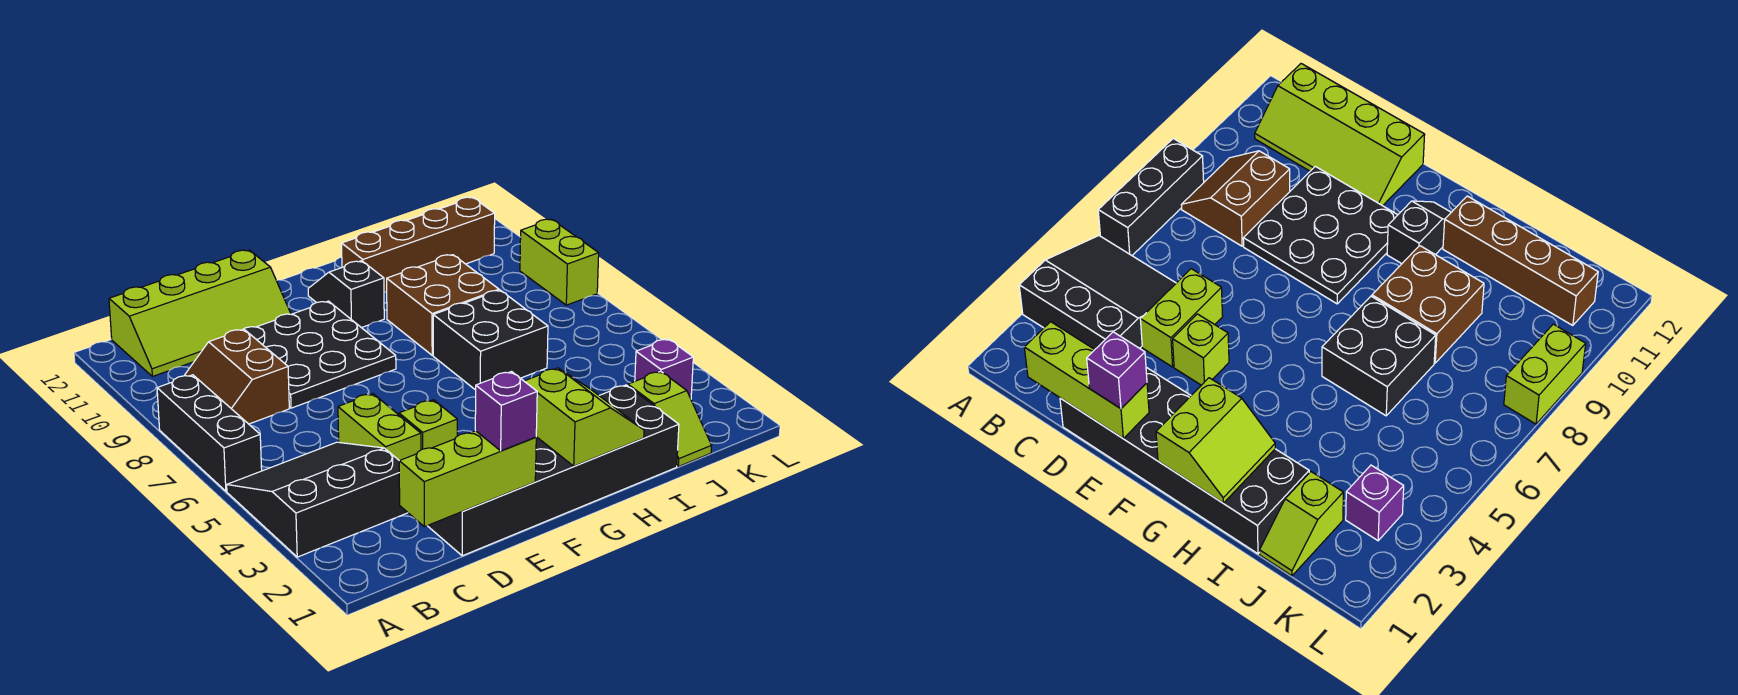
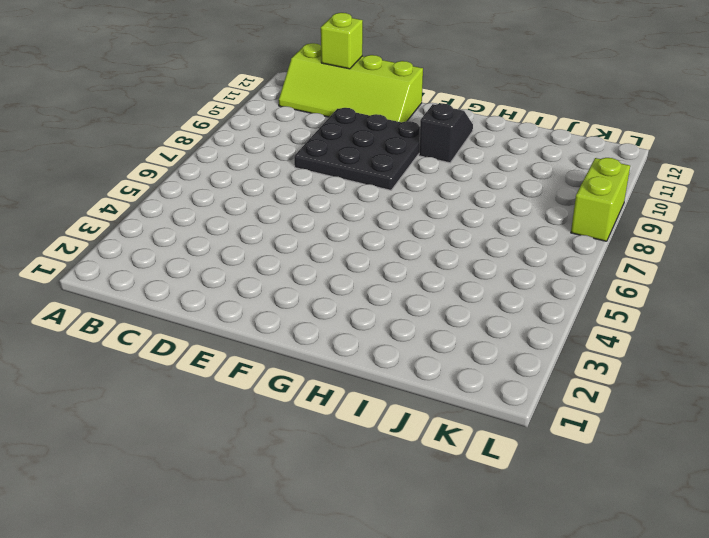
lime brick C12 level 2 -> lime brick E4 level 1
none -> black slope A3:C5 level 1 top 3
none -> black brick A6:A8 level 1
none -> brown slope B8:C9 level 1 top C

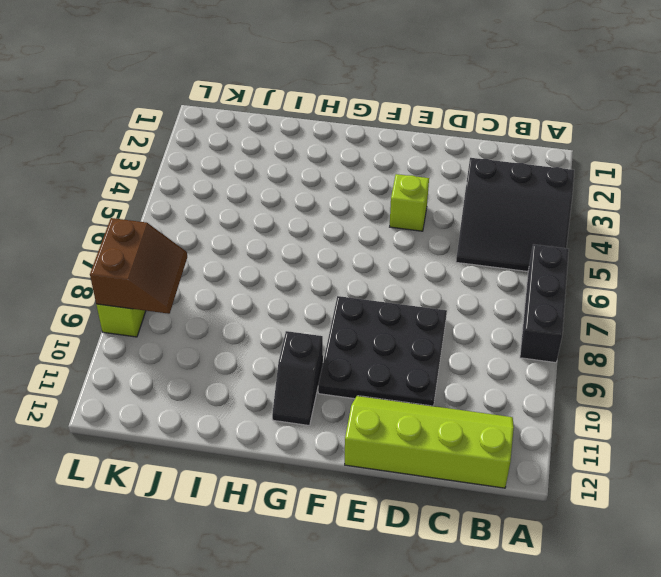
brown slope K8:L9 level 2 top L -> brown slope B8:C9 level 1 top C
none -> black brick D1:I2 level 1
none -> lime brick D4:D5 level 1
none -> black brick H6:I7 level 1

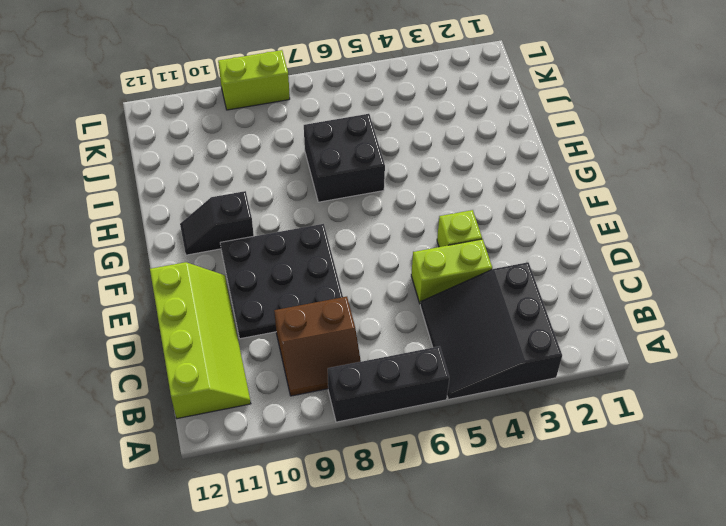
none -> black brick D1:I2 level 1
none -> brown brick H8:I9 level 1
none -> brown brick H11:K11 level 1

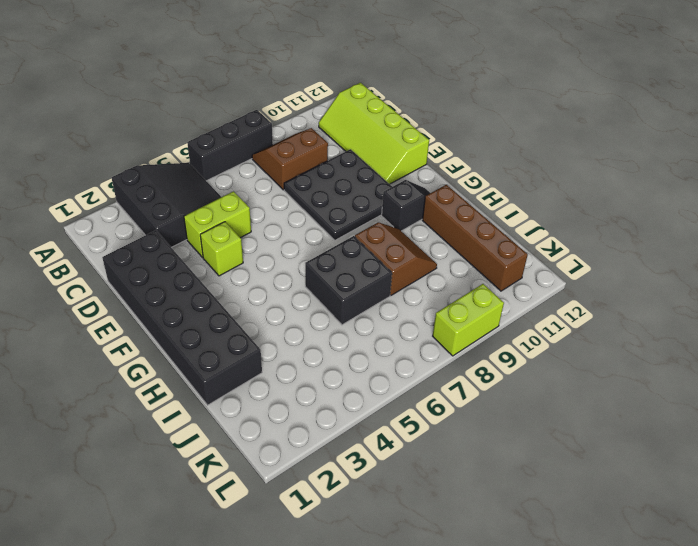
brown slope H8:I9 level 1 top 8 -> brown brick H8:I9 level 1
none -> lime slope J1:J2 level 1 top 2
none -> purple brick K3 level 1
none -> lime brick C1:E1 level 2

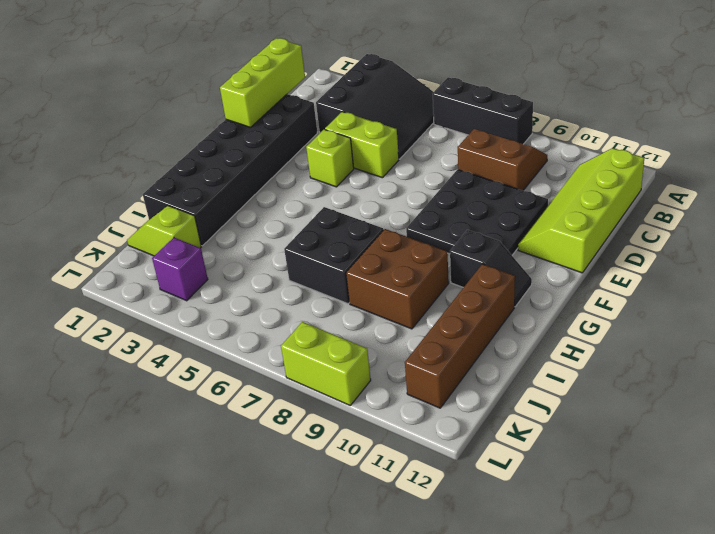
none -> lime slope G1:H2 level 2 top G
none -> purple brick E1 level 3

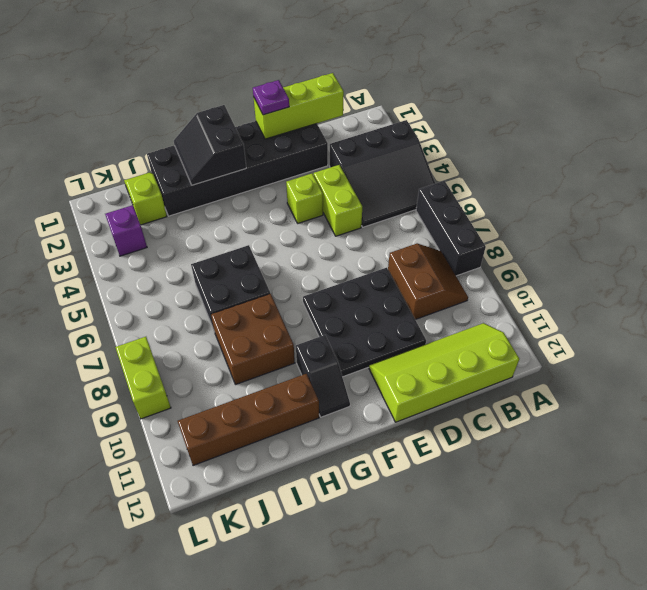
purple plate E1 level 3 -> purple brick E1 level 3
black slope G1:H2 level 2 top G -> lime slope G1:H2 level 2 top G

